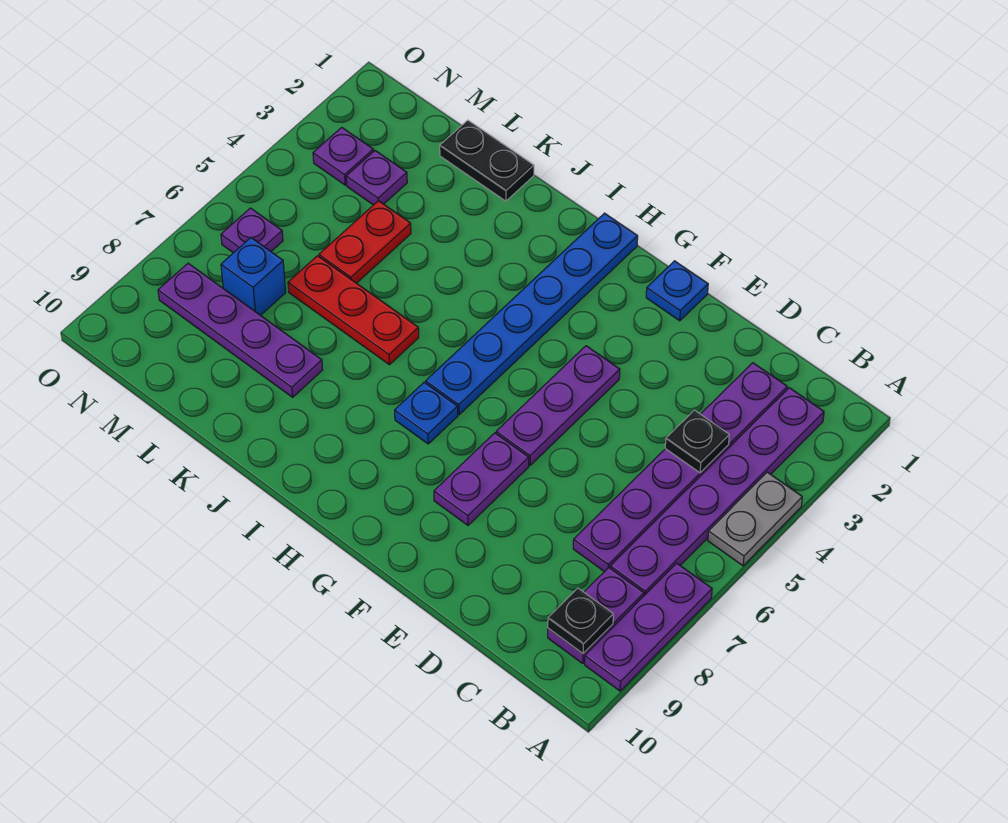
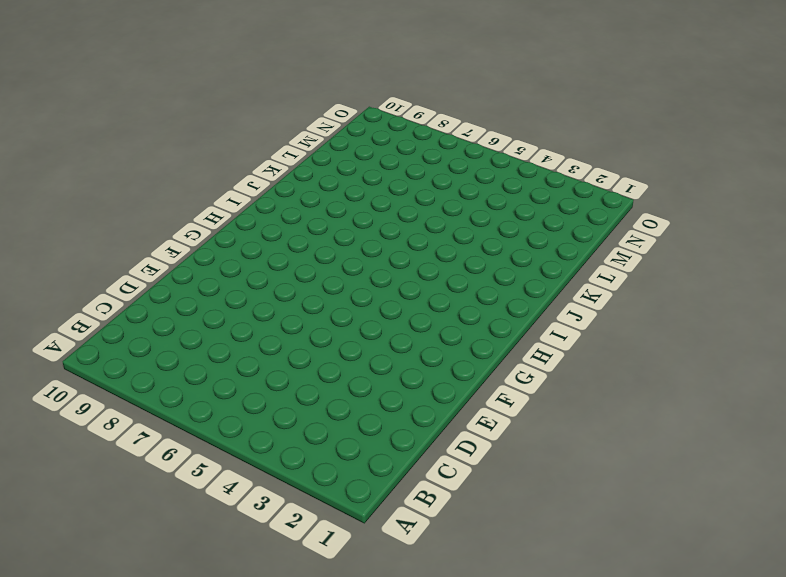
none -> grey plate A4:A5 level 1
none -> purple plate A7:A9 level 1
none -> purple plate B2:B7 level 1

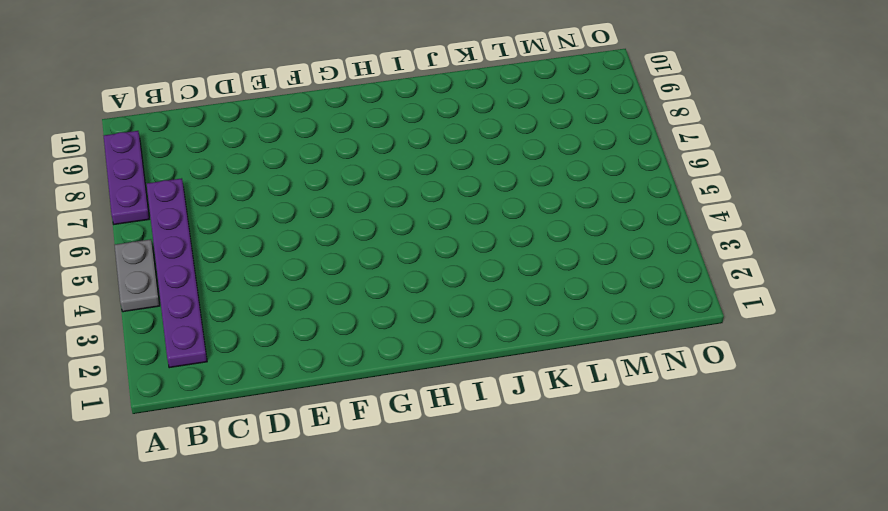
none -> purple plate B8:B9 level 1
none -> purple plate C2:C7 level 1
none -> blue plate F1 level 1

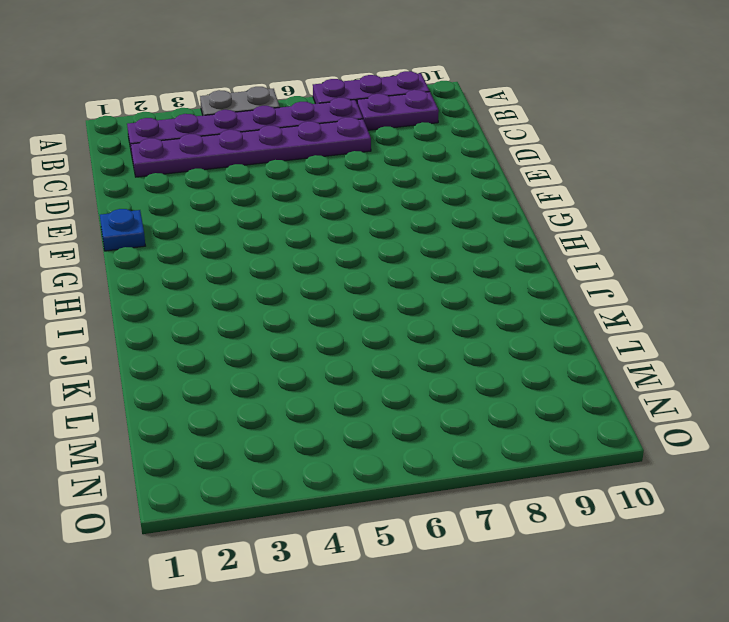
none -> purple plate F4:F6 level 1
none -> purple plate F7:F8 level 1
none -> blue plate H1:H6 level 1

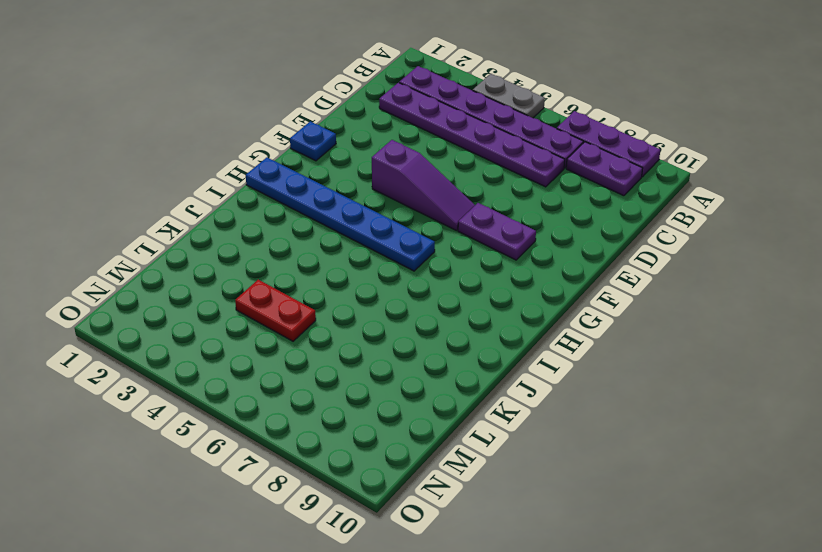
purple slope F4:F6 level 1 top 4 -> purple plate F4:F6 level 1
none -> blue plate H7 level 1
none -> red plate J6:L6 level 1
none -> black plate K1:L1 level 1

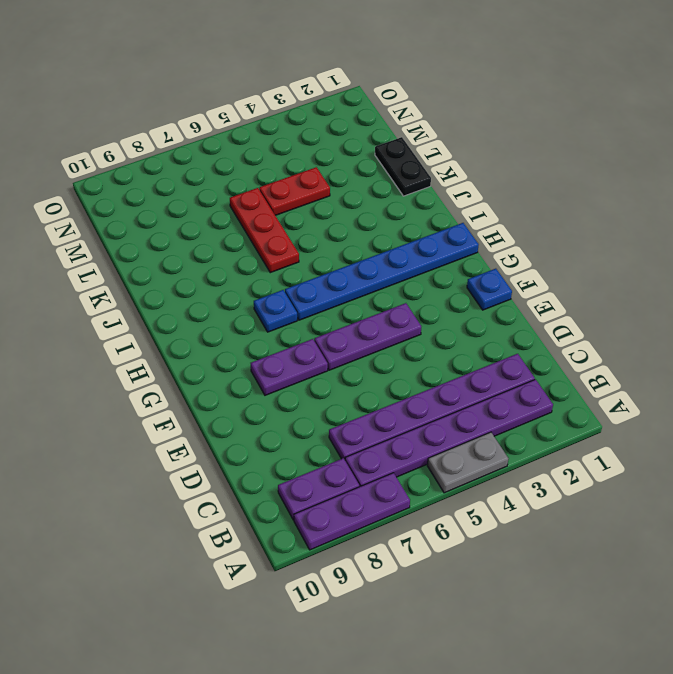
none -> purple plate K8:N8 level 1
none -> purple plate M3 level 1
none -> blue brick M7 level 1

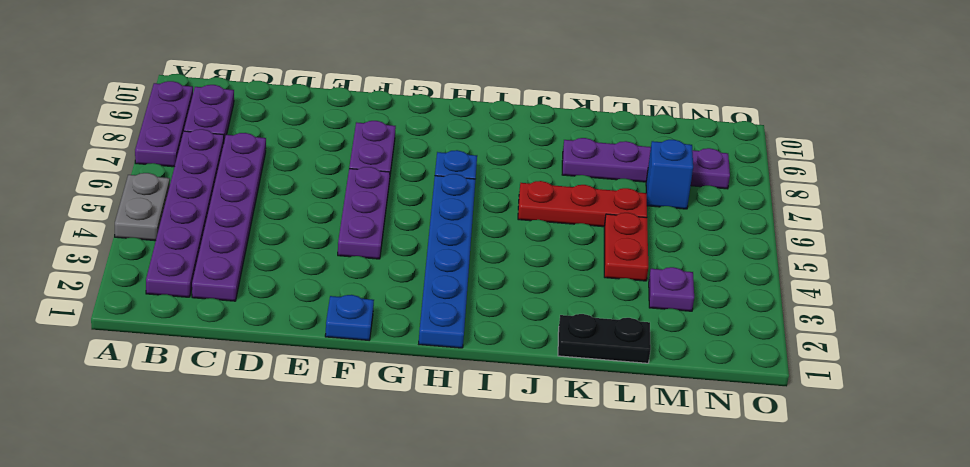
none -> purple plate N3 level 1
none -> purple plate N6 level 1
none -> black plate B9 level 2

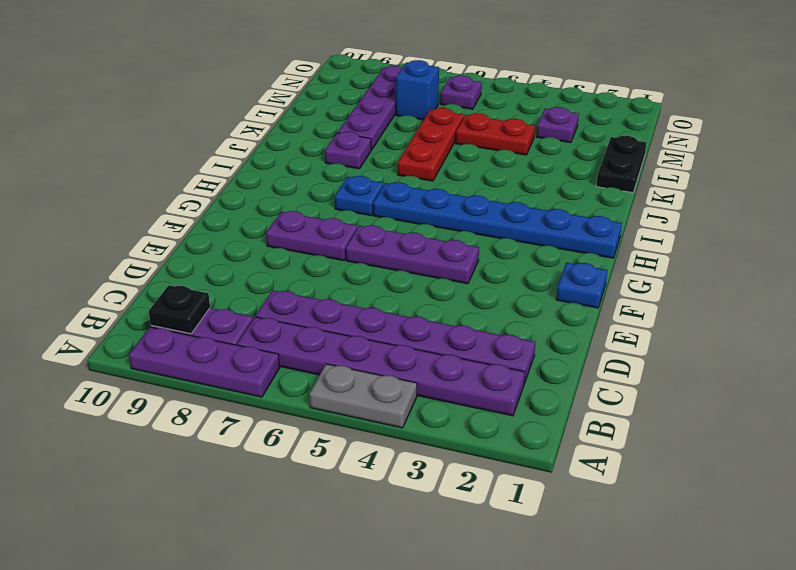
purple plate J8 level 1 -> purple plate N3 level 1
none -> black plate C4 level 2

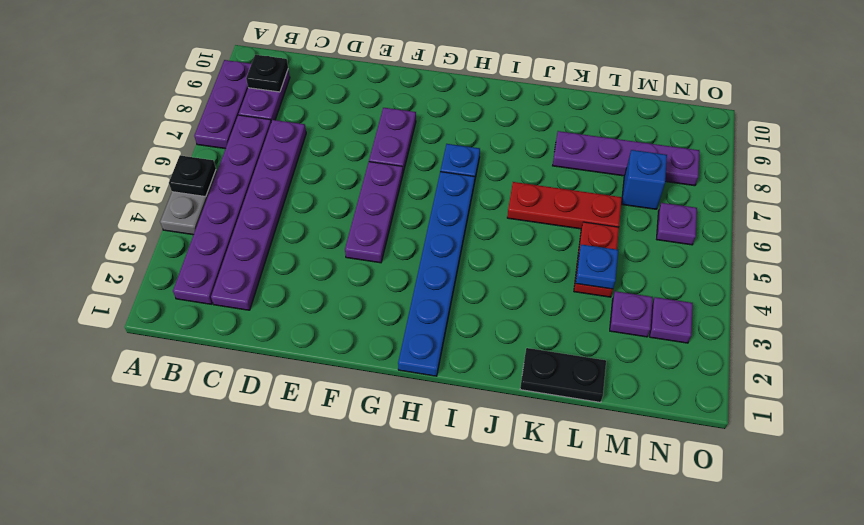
black plate A5 level 2 -> black plate C4 level 2
blue plate L4 level 2 -> blue plate F1 level 1

